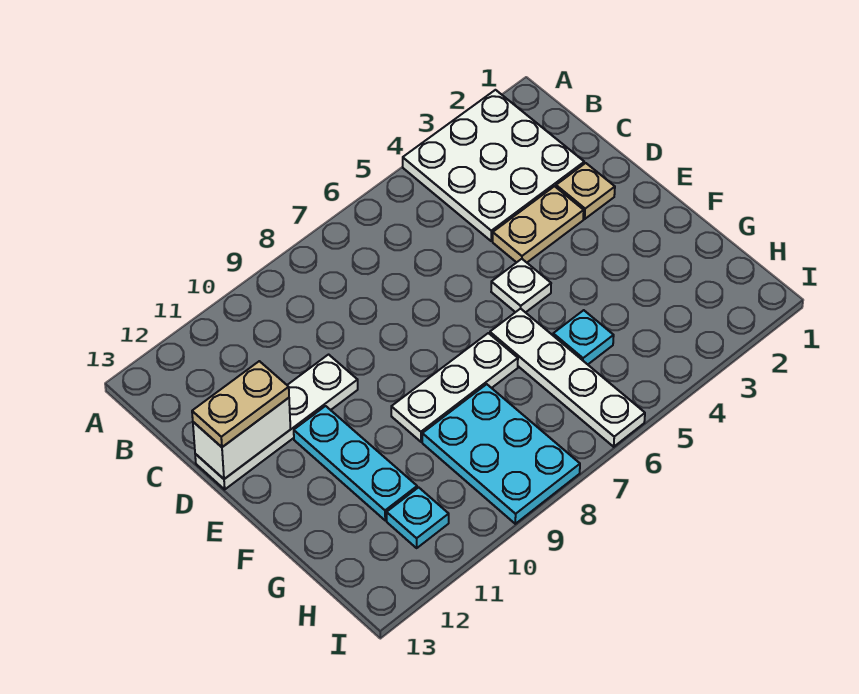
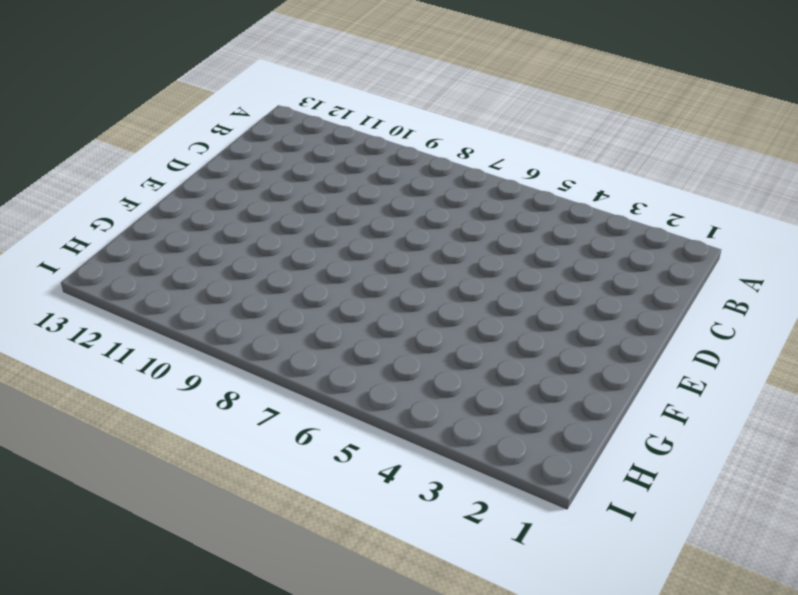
none -> white plate A2:C4 level 1
none -> tan plate D2 level 1
none -> tan plate D3:D4 level 1

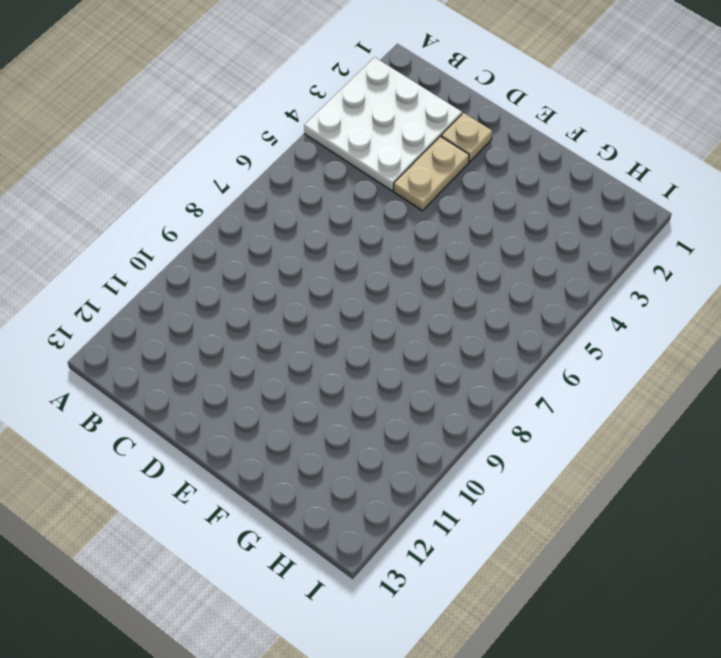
none -> white plate D10:D13 level 1
none -> white plate E5 level 1
none -> cyan plate E11:G11 level 1

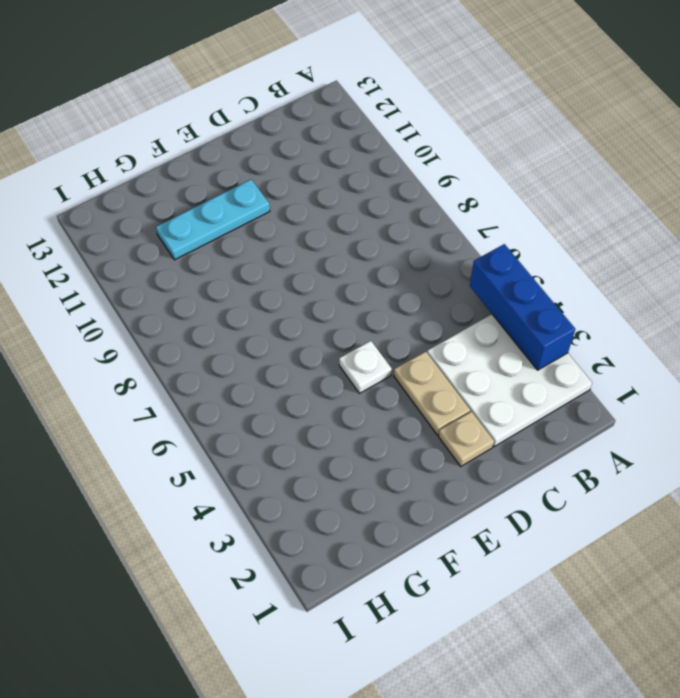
blue brick A3:A5 level 2 -> none
none -> white plate D10:D13 level 1
none -> white plate F6:I6 level 1
none -> white plate F7:F9 level 1

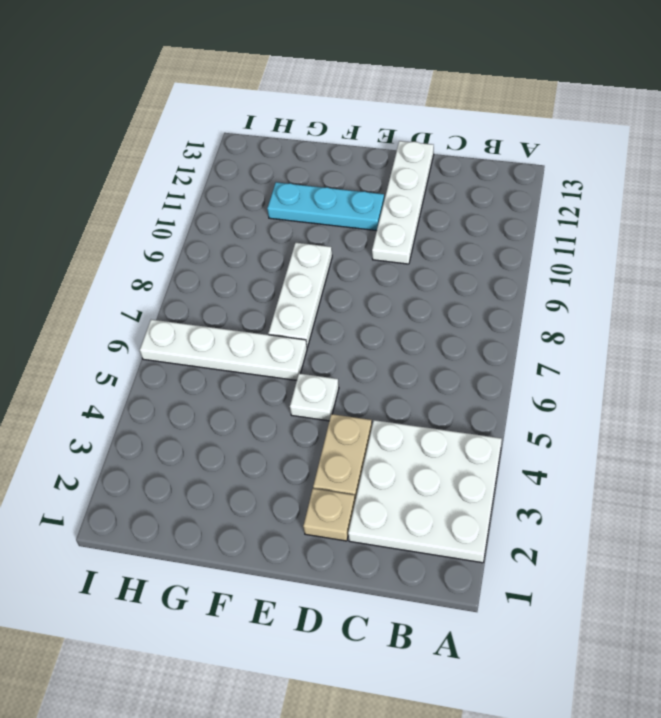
none -> cyan plate G5 level 1
none -> cyan plate G8:I9 level 1
none -> cyan plate H11 level 1

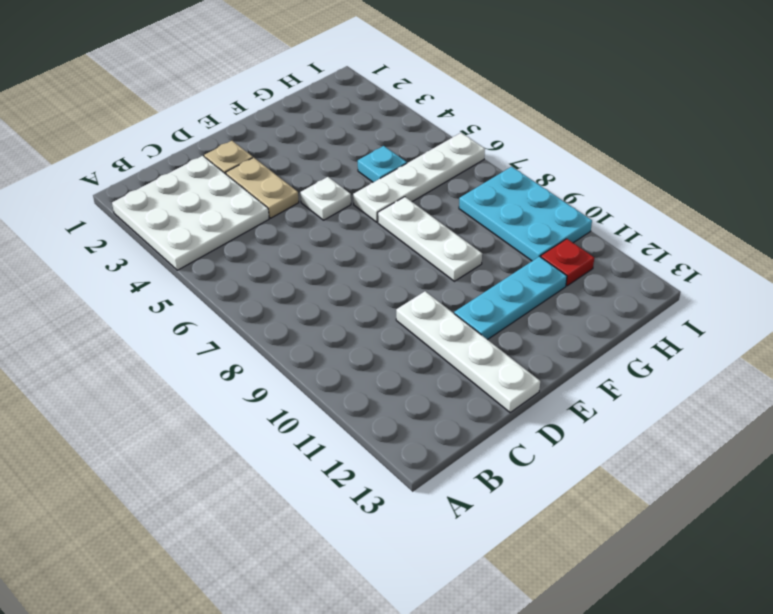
cyan plate H8:I10 level 1 -> cyan plate G8:I9 level 1
red plate H11 level 1 -> cyan plate H11 level 1
none -> white brick D12:D13 level 2
none -> tan plate D12:D13 level 3

